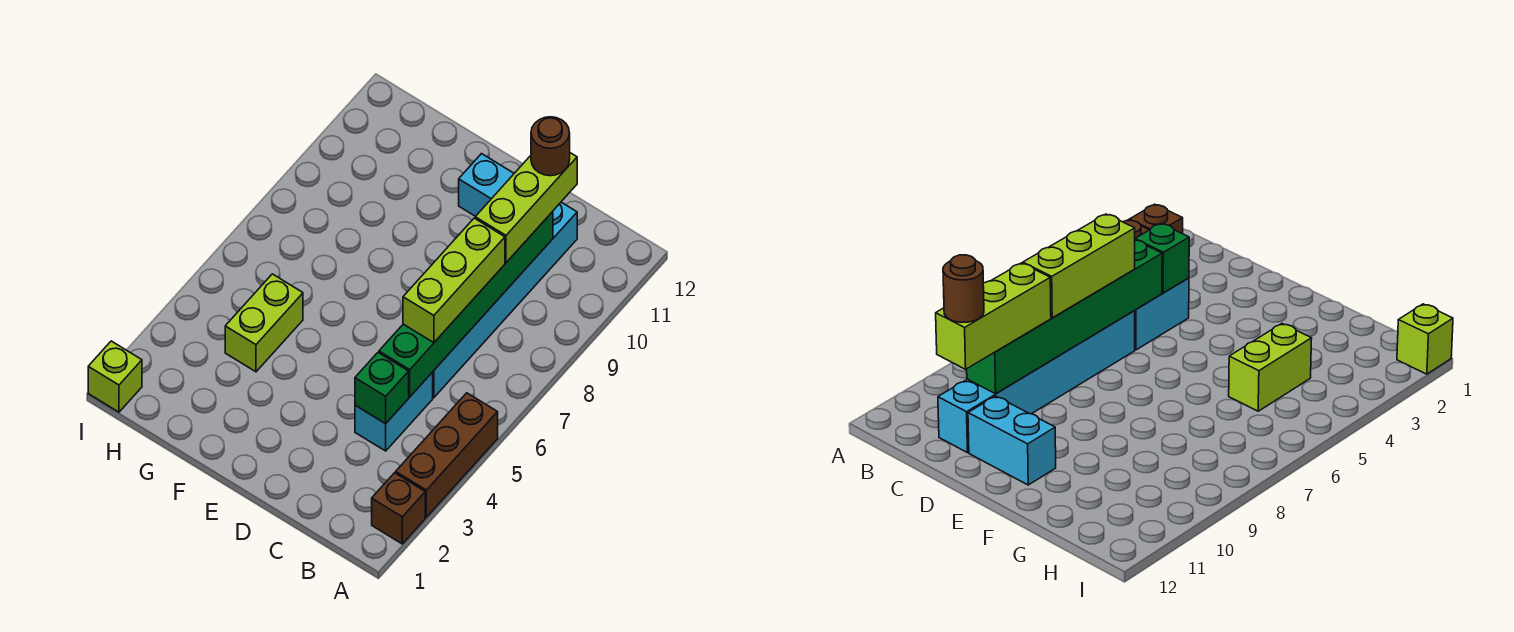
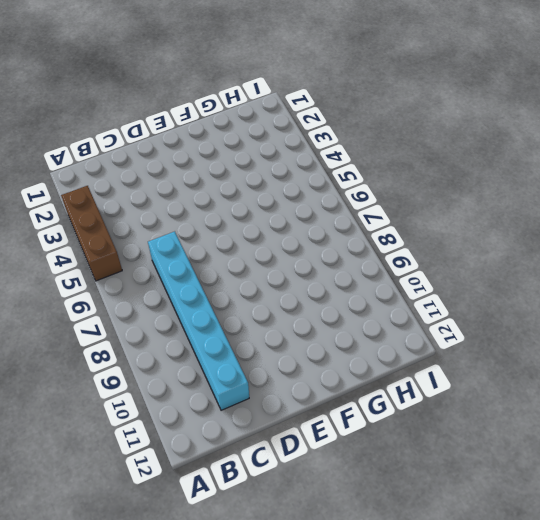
none -> brown brick A2 level 1
none -> cyan brick C4:C5 level 1
none -> cyan brick D11:E11 level 1

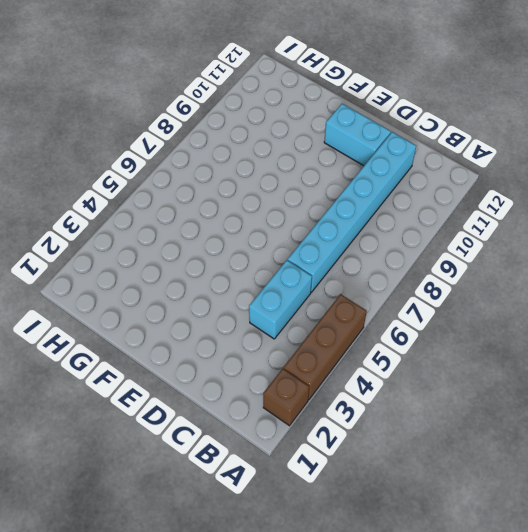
none -> lime brick G4:G5 level 1
none -> lime brick I1 level 1
none -> green brick C4 level 2

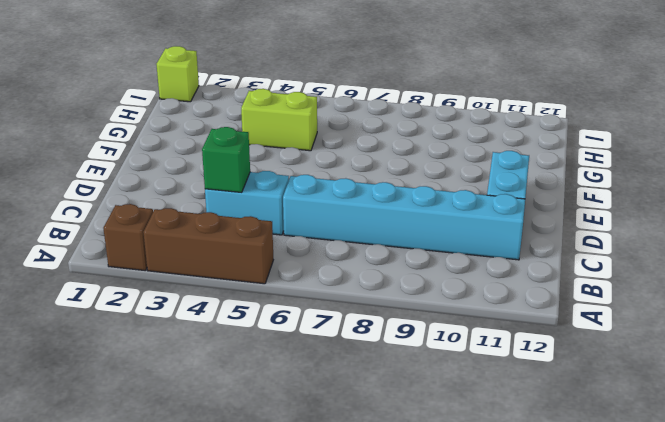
none -> green brick C5:C10 level 2
none -> lime brick C6:C8 level 3
none -> lime brick C9:C11 level 3

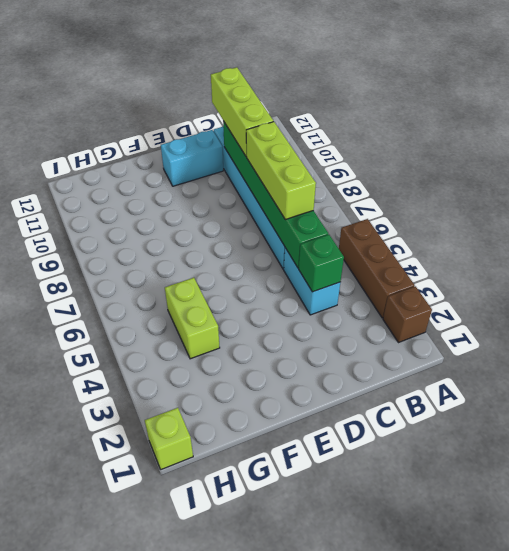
none -> brown round brick C11 level 4

